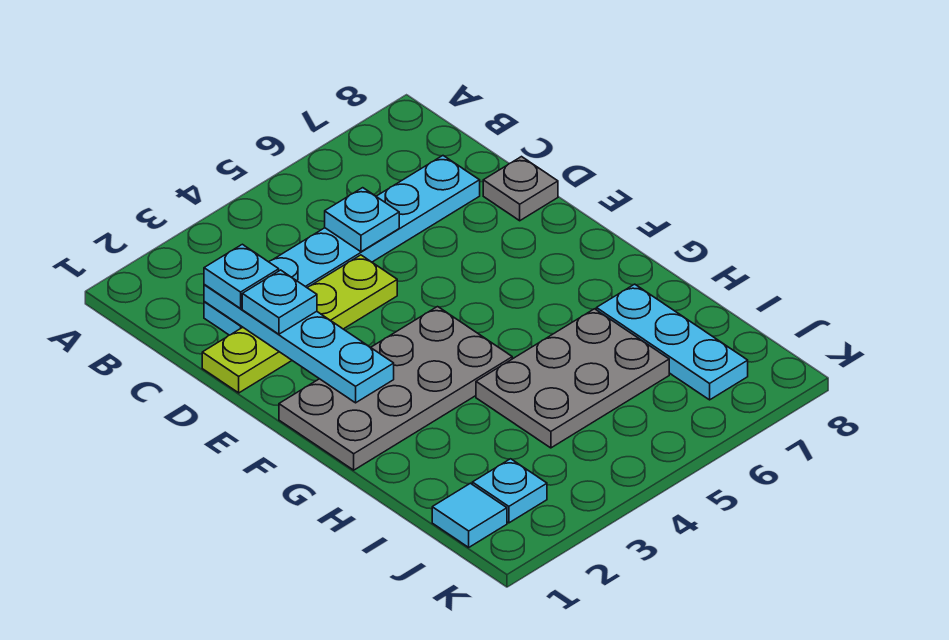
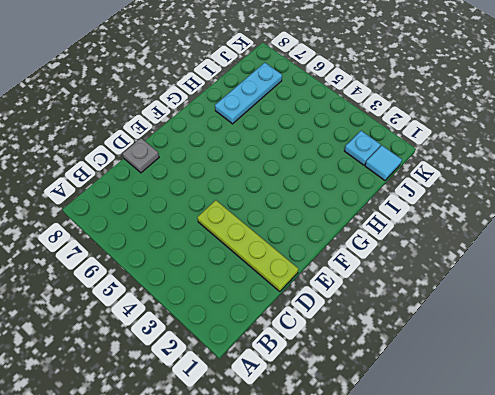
none -> cyan plate C2:C7 level 1
none -> grey plate F1:G4 level 1
none -> grey plate H4:I6 level 1

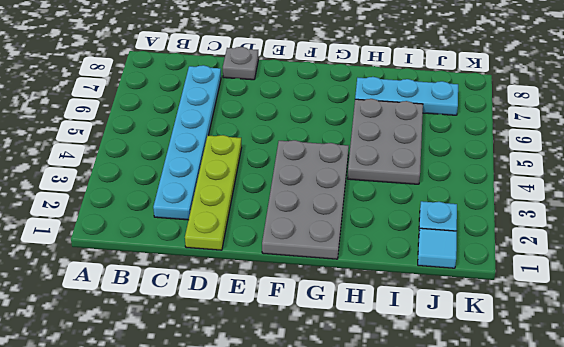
none -> cyan plate C2:F2 level 2
none -> cyan plate C5 level 2
none -> cyan plate C2 level 3

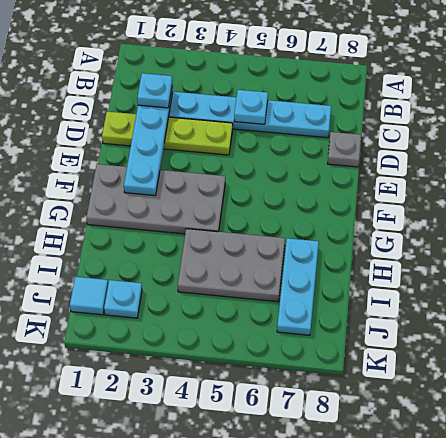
none -> cyan plate D2 level 3

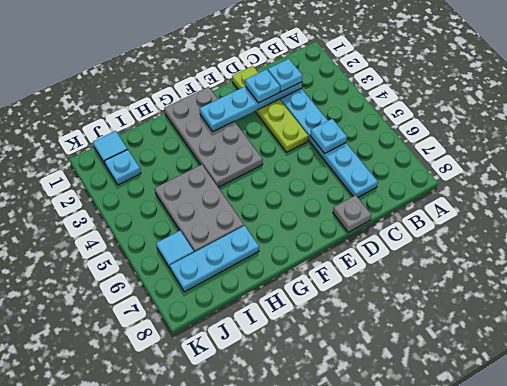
cyan tile J6 level 1 -> none

